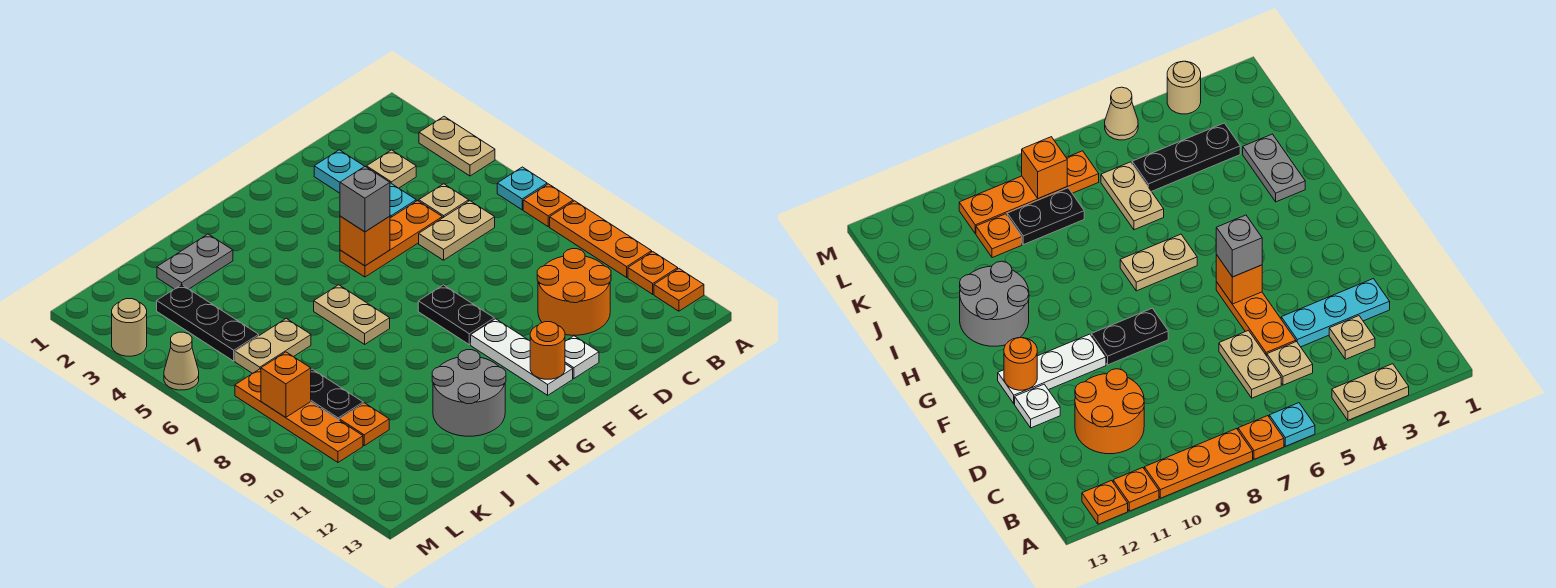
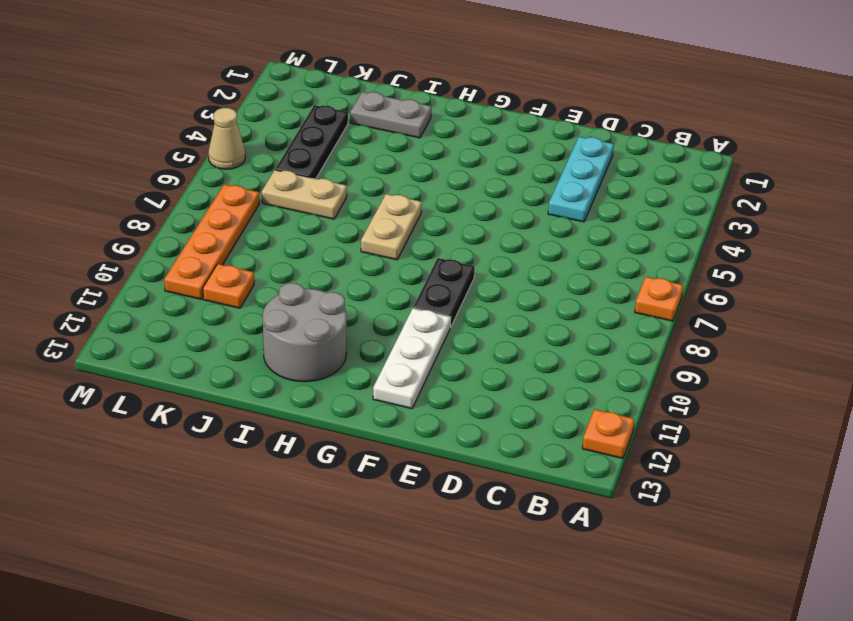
none -> tan plate A3:A4 level 1
none -> cyan plate A6 level 1
none -> orange plate A8:A10 level 1

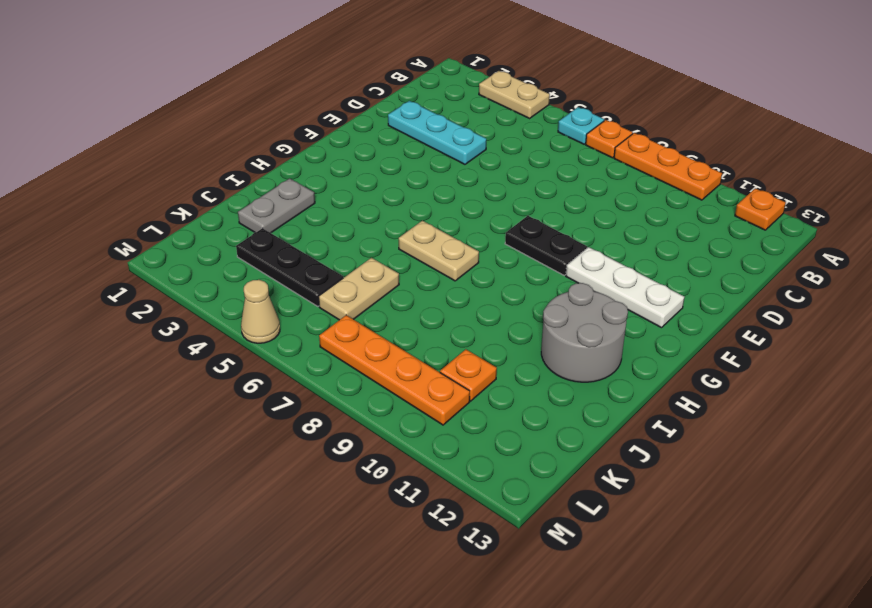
none -> orange plate A11 level 1
none -> tan plate C3 level 1
none -> tan plate C5 level 1

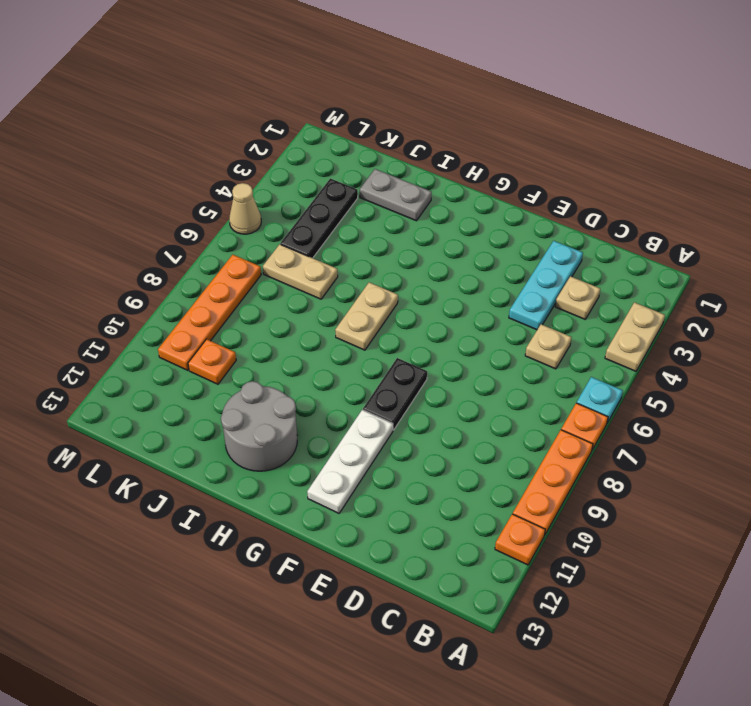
none -> orange plate A12 level 1
none -> tan plate C6:D6 level 1
none -> orange round brick C10:D11 level 1

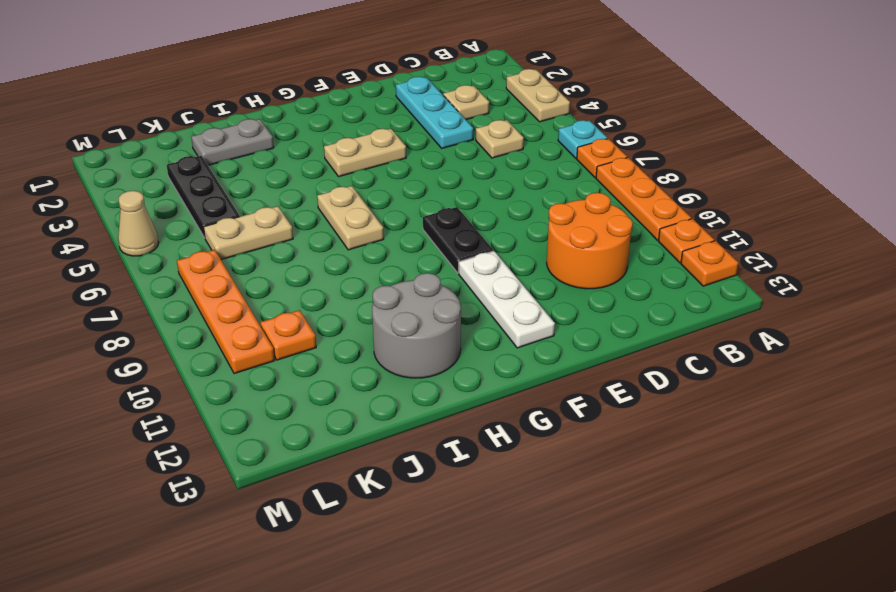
tan plate F4:G4 level 1 -> tan plate C6:D6 level 1
none -> orange plate D5:F5 level 1
none -> white plate E12 level 1
none -> black plate K8:K9 level 1

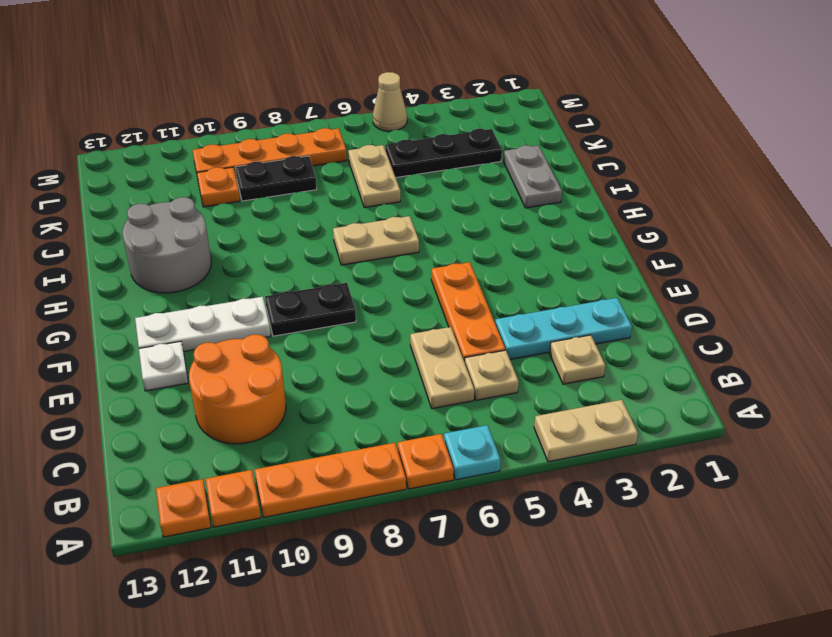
none -> tan round brick M3 level 1
none -> orange brick F5 level 2
none -> orange round brick F12 level 2

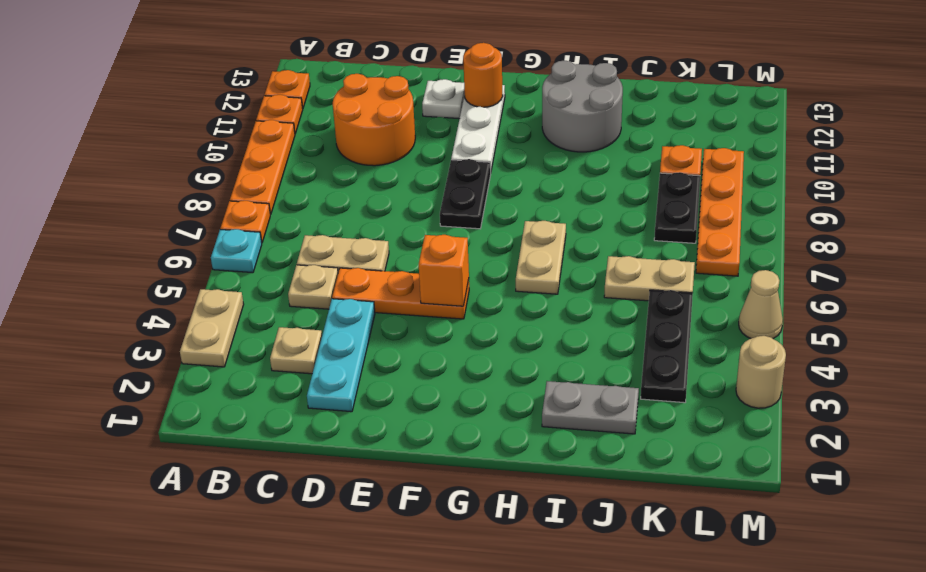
none -> orange brick L8 level 2
none -> grey brick F5 level 3

